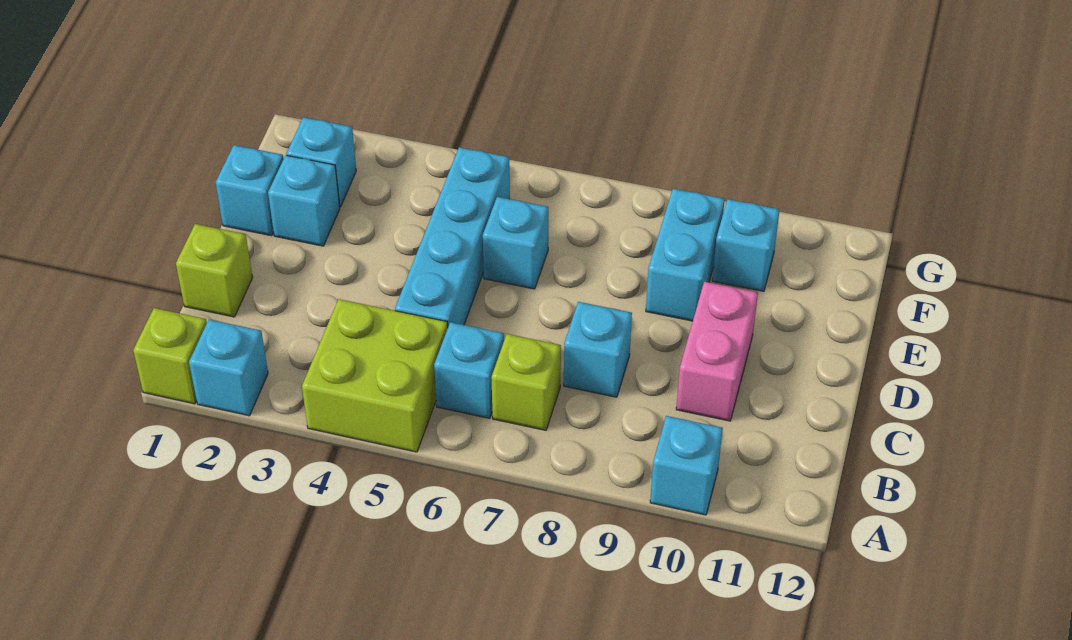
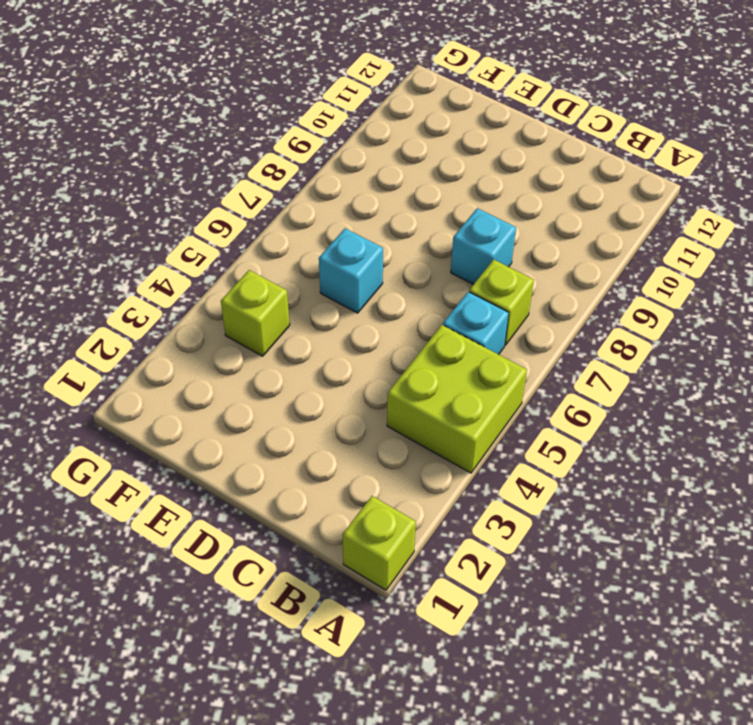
lime brick F4 level 1 -> lime brick C1 level 1
none -> cyan brick A2 level 1
none -> cyan brick A10 level 1
none -> cyan brick C5:F5 level 1

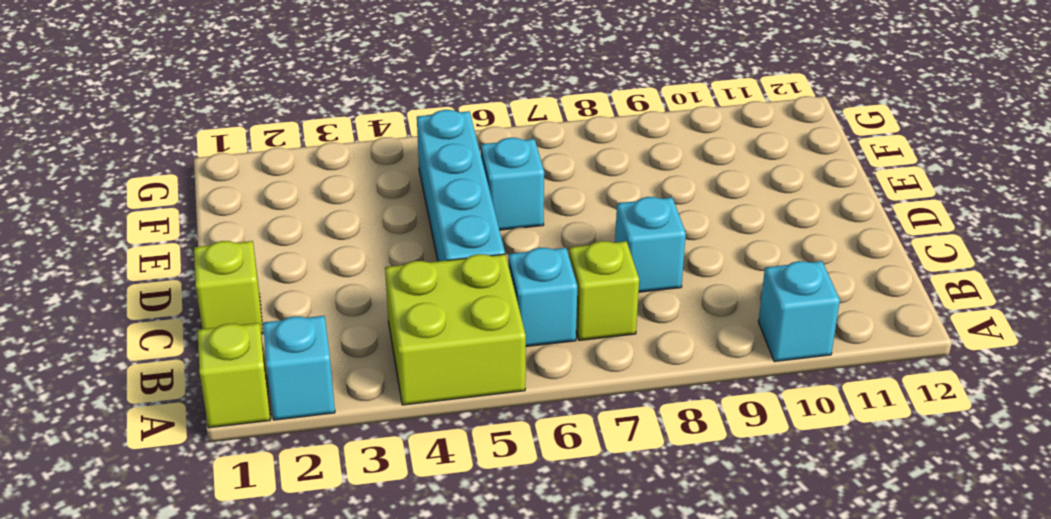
none -> pink brick C10:D10 level 1
none -> cyan brick E1 level 1
none -> cyan brick E2 level 1

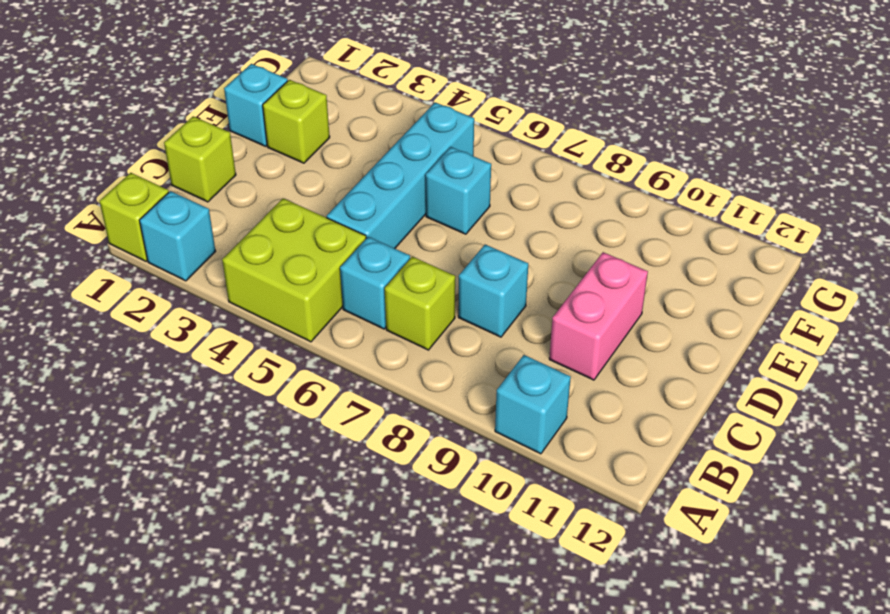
lime brick E2 level 1 -> cyan brick E2 level 1
none -> cyan brick E9:F9 level 1
none -> cyan brick F2 level 1
none -> cyan brick F10 level 1

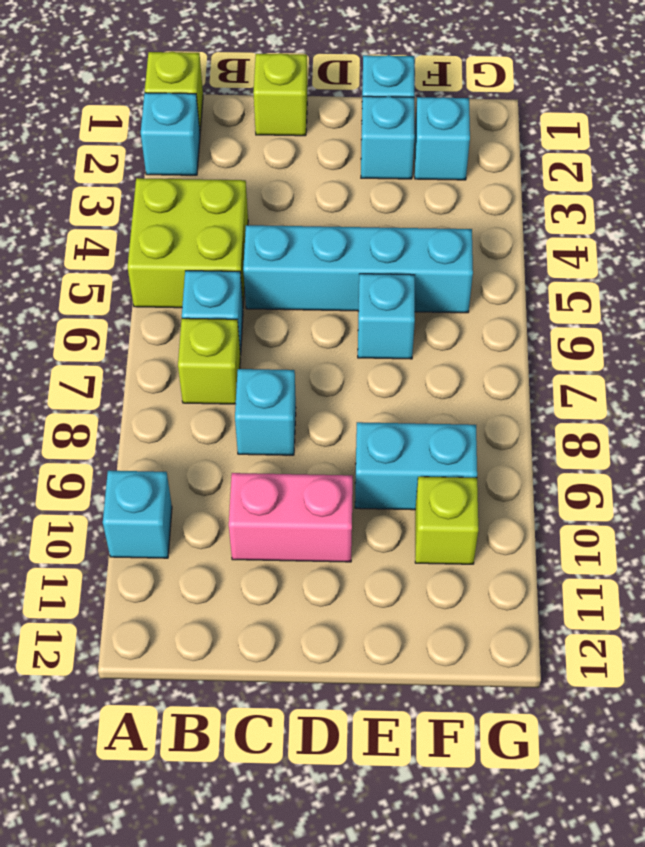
lime brick F10 level 1 -> cyan brick F10 level 1

